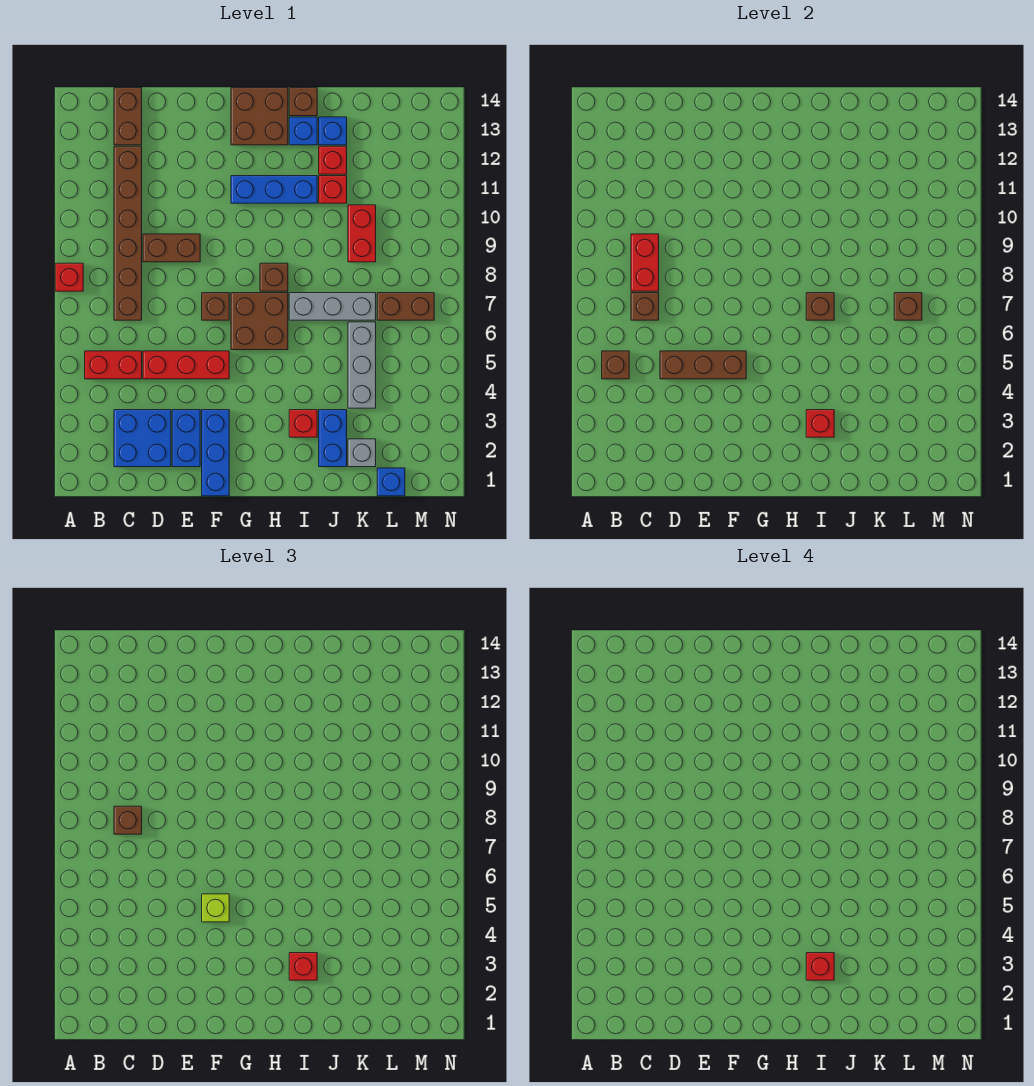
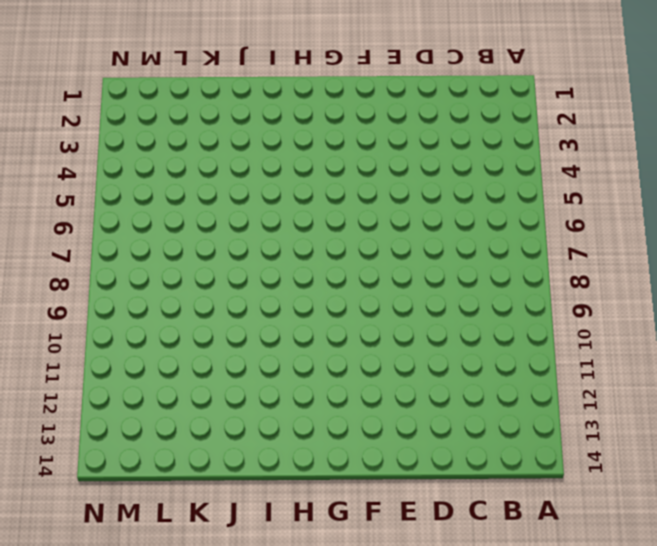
none -> red brick A8 level 1
none -> red brick B5:C5 level 1
none -> blue brick C2:D3 level 1
none -> brown brick C7:C12 level 1

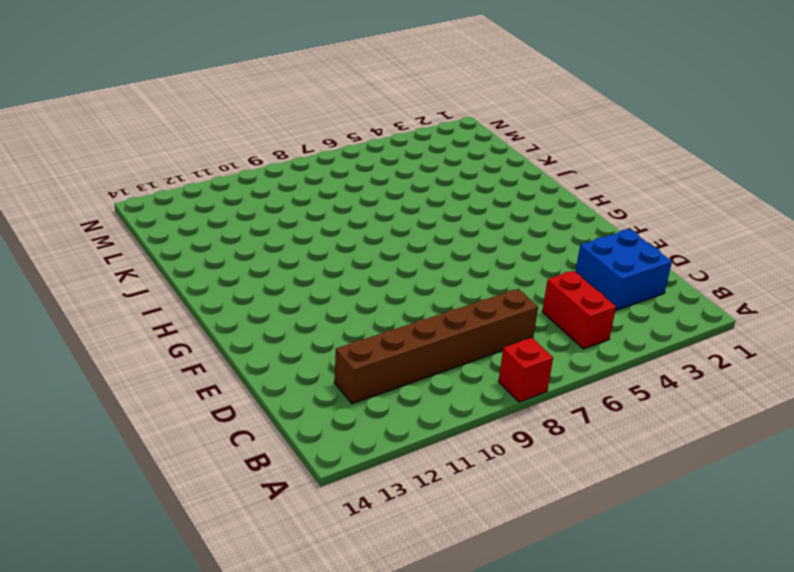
none -> brown brick C13:C14 level 1
none -> red brick D5:F5 level 1
none -> brown brick D9:E9 level 1
none -> blue brick E2:E3 level 1

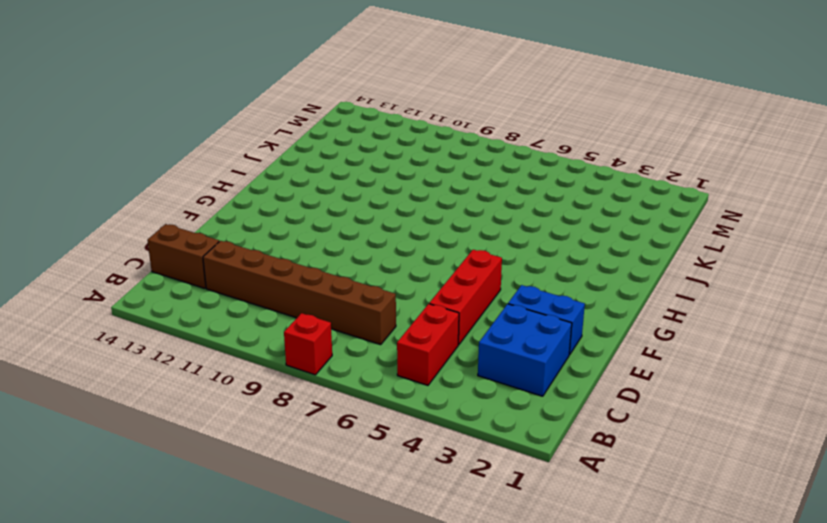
none -> brown brick D9:E9 level 1
none -> blue brick F1:F3 level 1
none -> brown brick F7 level 1
none -> brown brick G6:H7 level 1

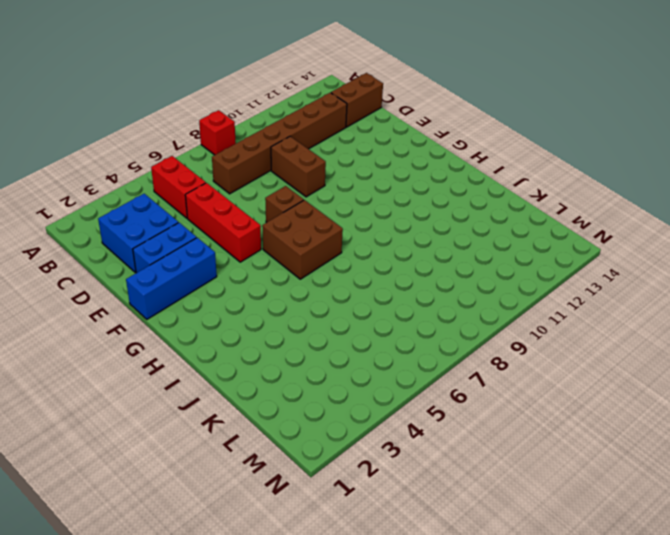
none -> blue brick G11:I11 level 1
none -> brown brick G13:H14 level 1
none -> brown brick H8 level 1
none -> red brick I3 level 1

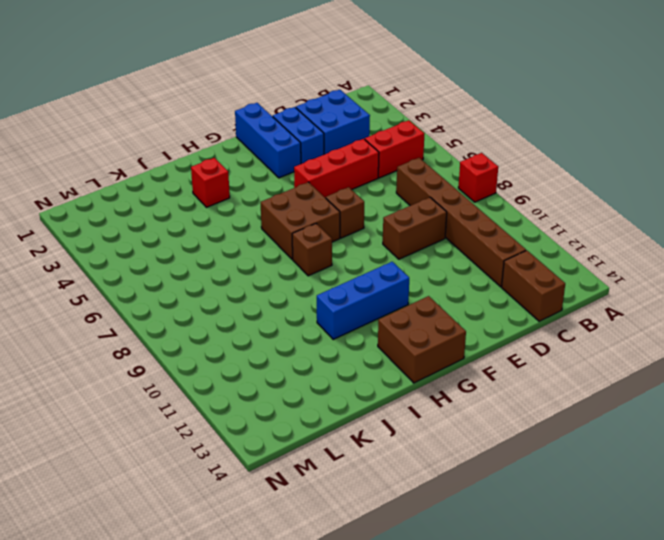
none -> grey brick I7:K7 level 1
none -> blue brick I13 level 1
none -> brown brick I14 level 1
none -> blue brick J2:J3 level 1

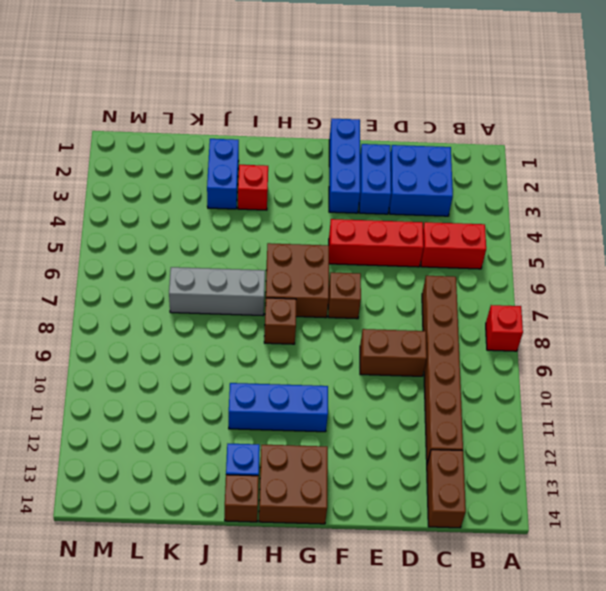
none -> red brick J11 level 1
none -> red brick J12 level 1
none -> blue brick J13 level 1
none -> grey brick K2 level 1

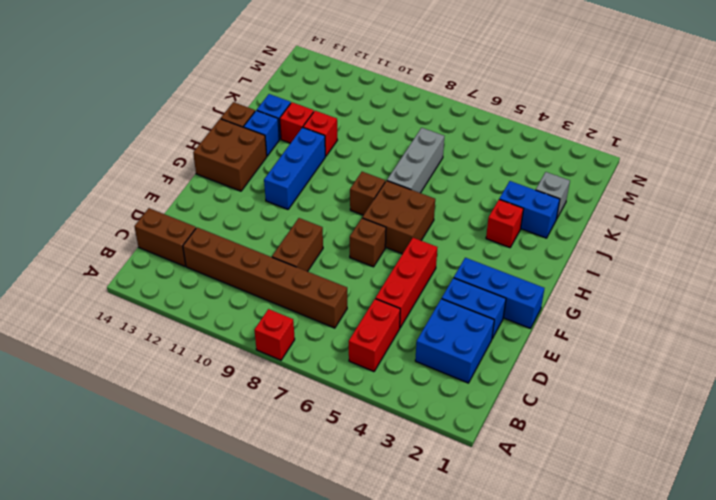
none -> grey brick K4:K6 level 1
none -> red brick K9:K10 level 1
none -> blue brick L1 level 1
none -> brown brick L7:M7 level 1

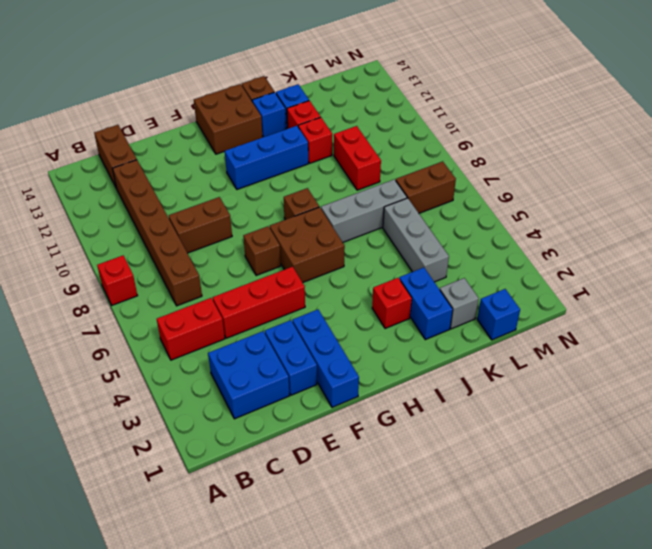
none -> brown brick B5 level 2
none -> brown brick C7 level 2
none -> red brick C8:C9 level 2
none -> brown brick D5:F5 level 2

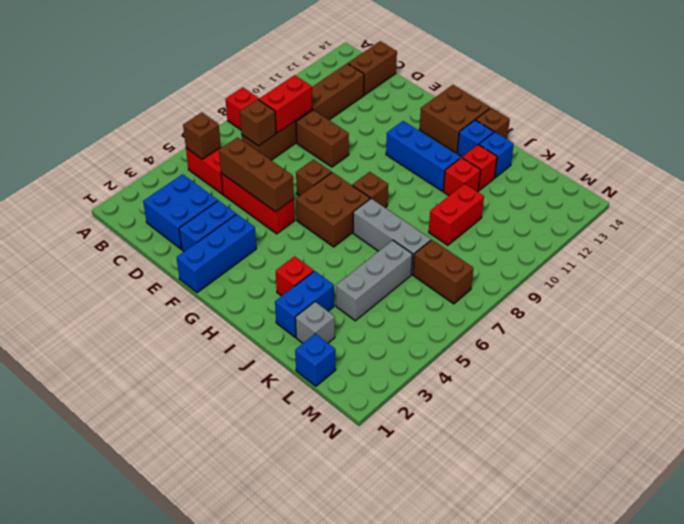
none -> red brick I3 level 2
none -> brown brick I7 level 2
none -> brown brick L7 level 2
none -> brown brick C8 level 3

